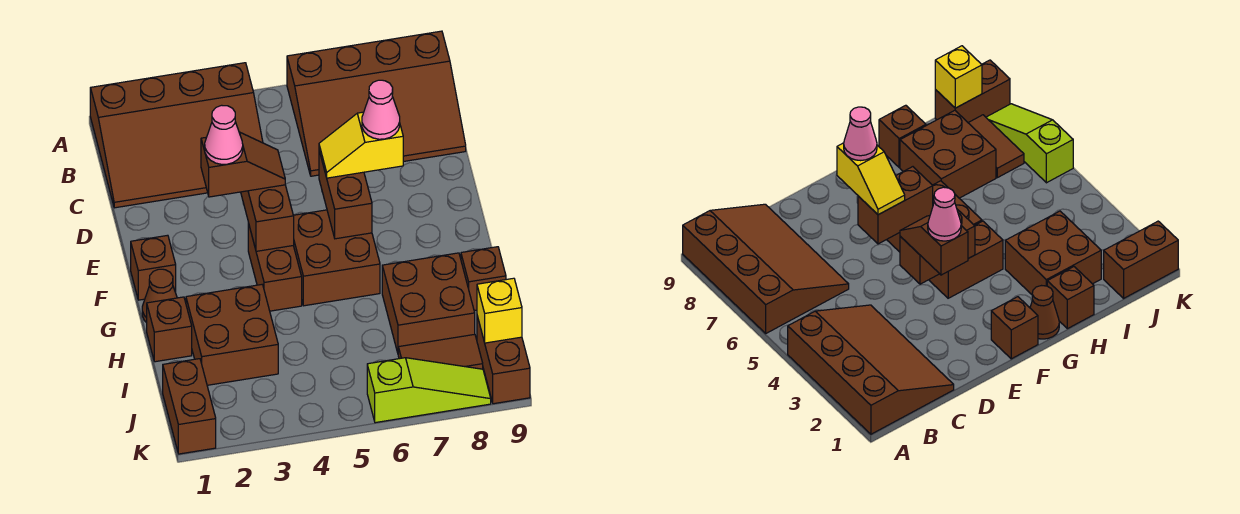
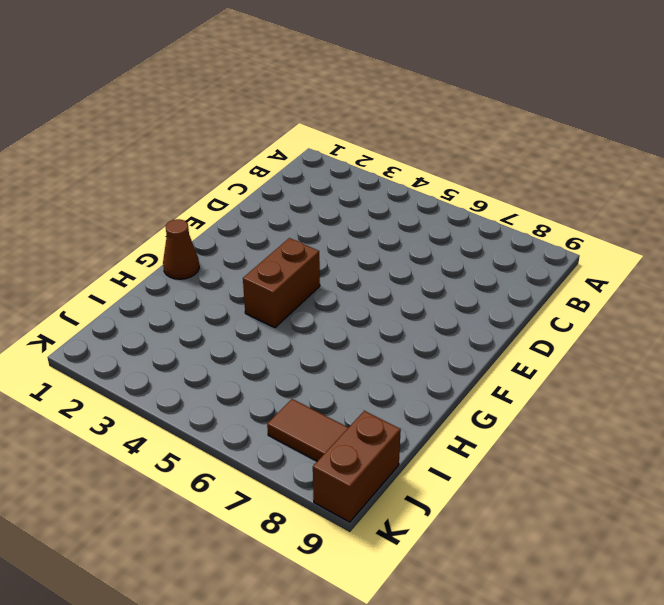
none -> brown slope A1:C4 level 1 top A
none -> brown slope A6:C9 level 1 top A
none -> brown brick F1 level 1

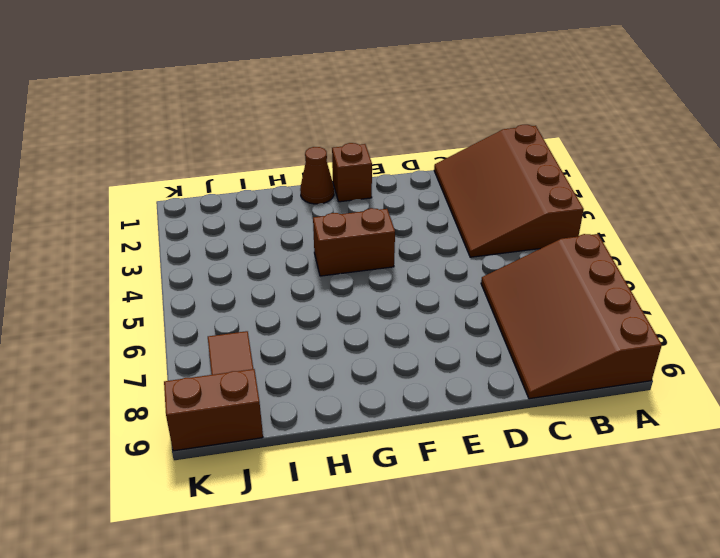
none -> brown brick F5:G6 level 1
none -> brown brick H1 level 1
none -> brown brick H2:I3 level 1

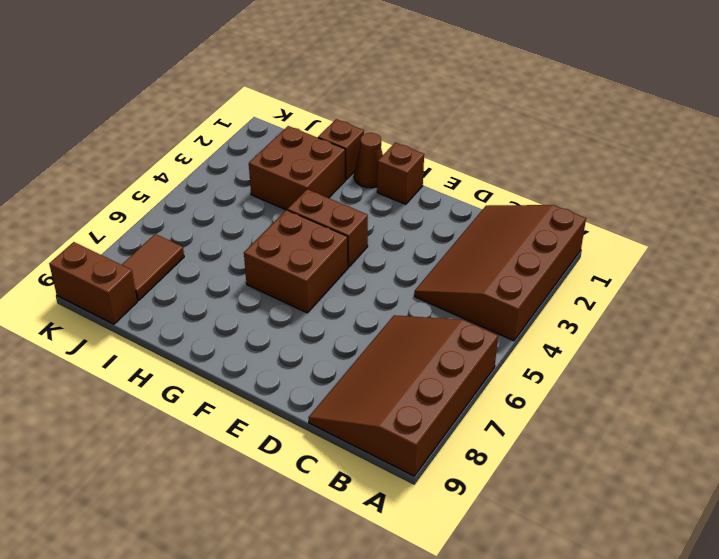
none -> brown brick H7:I8 level 1
none -> brown brick H9 level 1
none -> brown brick J1:K1 level 1

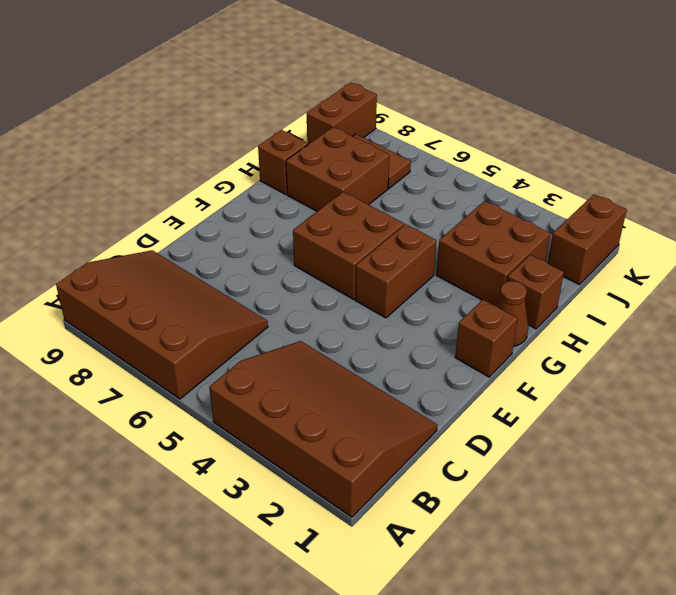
none -> lime slope K6:K8 level 1 top 6
none -> brown brick E4:F4 level 2
none -> brown brick E6:F6 level 2

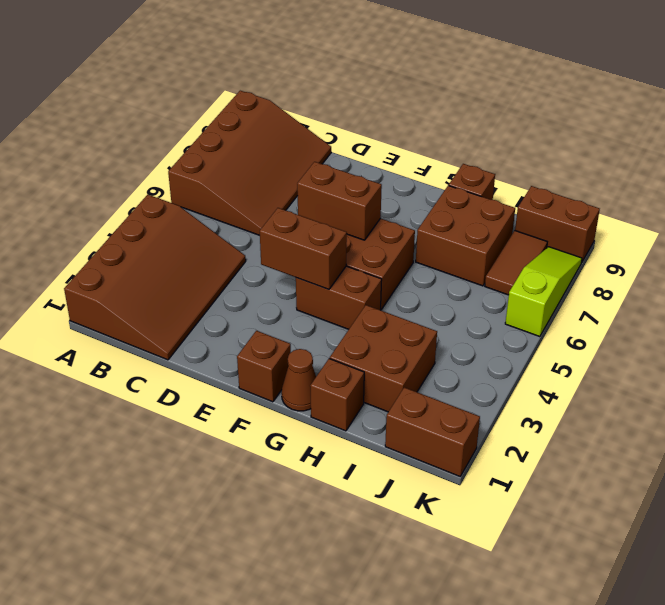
none -> yellow brick J9 level 2
none -> brown slope E3:E4 level 3 top 3
none -> yellow slope E6:E7 level 3 top 7

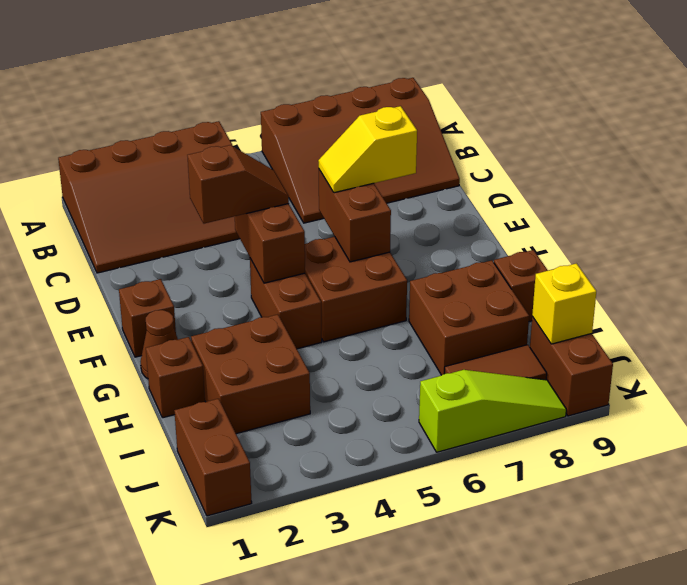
none -> pink cone E3 level 4
none -> pink cone E7 level 4

